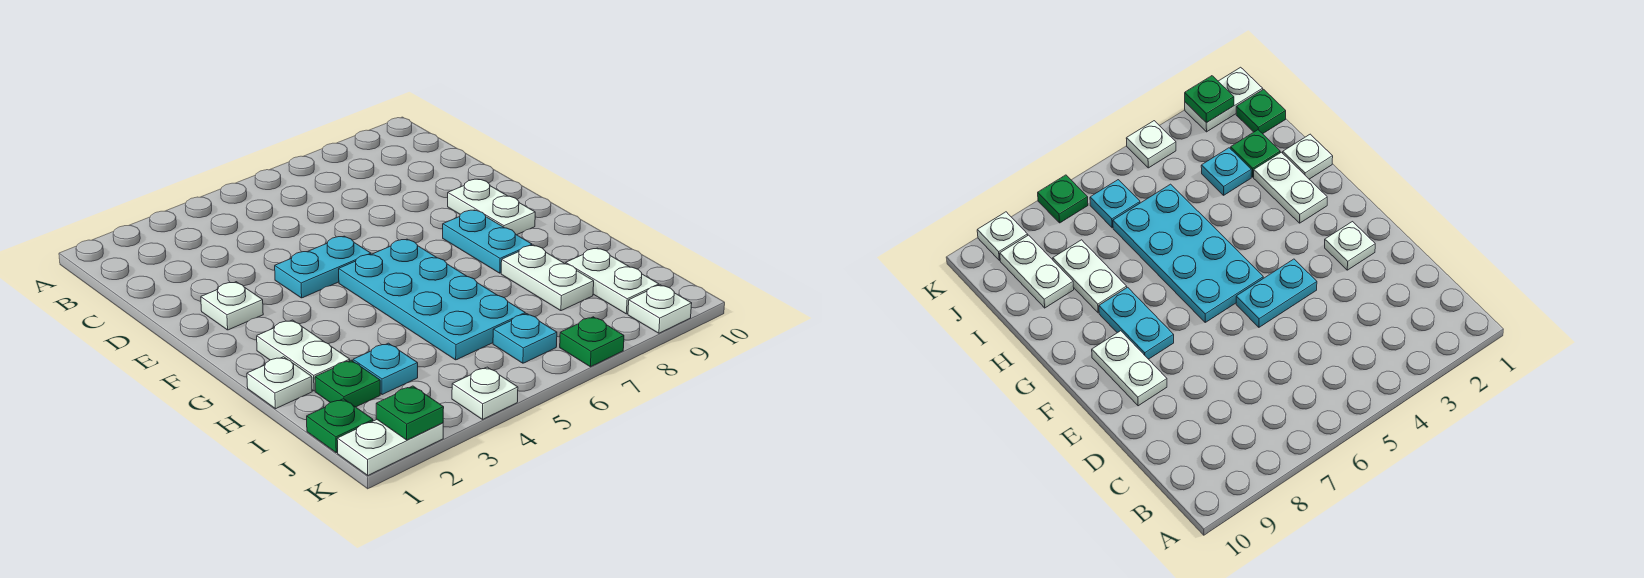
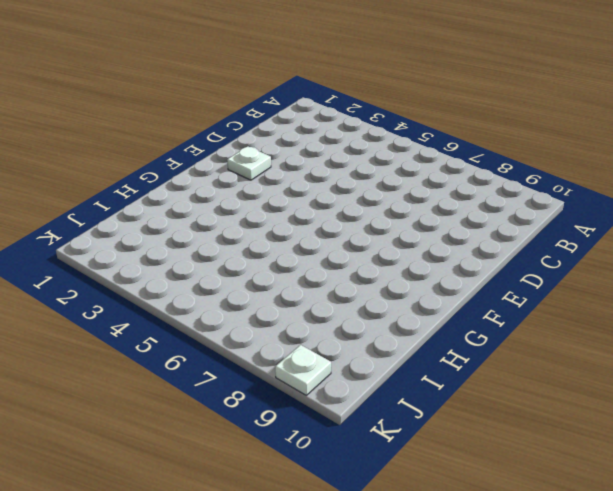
none -> cyan plate E4:E5 level 1
none -> white plate E9:F9 level 1
none -> cyan plate F5:I6 level 1

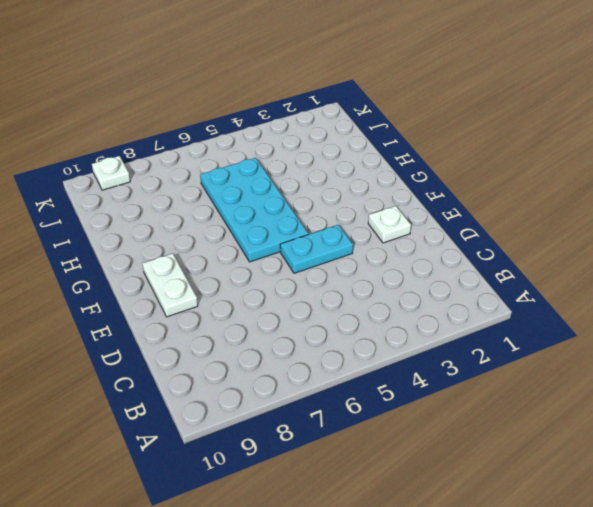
none -> cyan plate F8:G8 level 1
none -> white plate G2:H2 level 1
none -> white plate H1 level 1

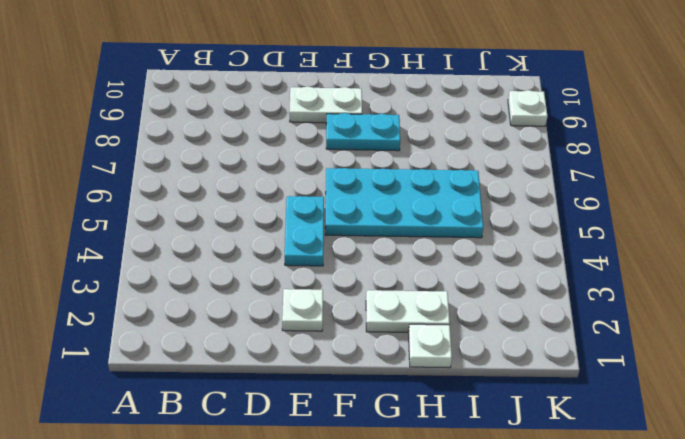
none -> white plate H8:I8 level 1
none -> green plate I2 level 1
none -> cyan plate I3 level 1

